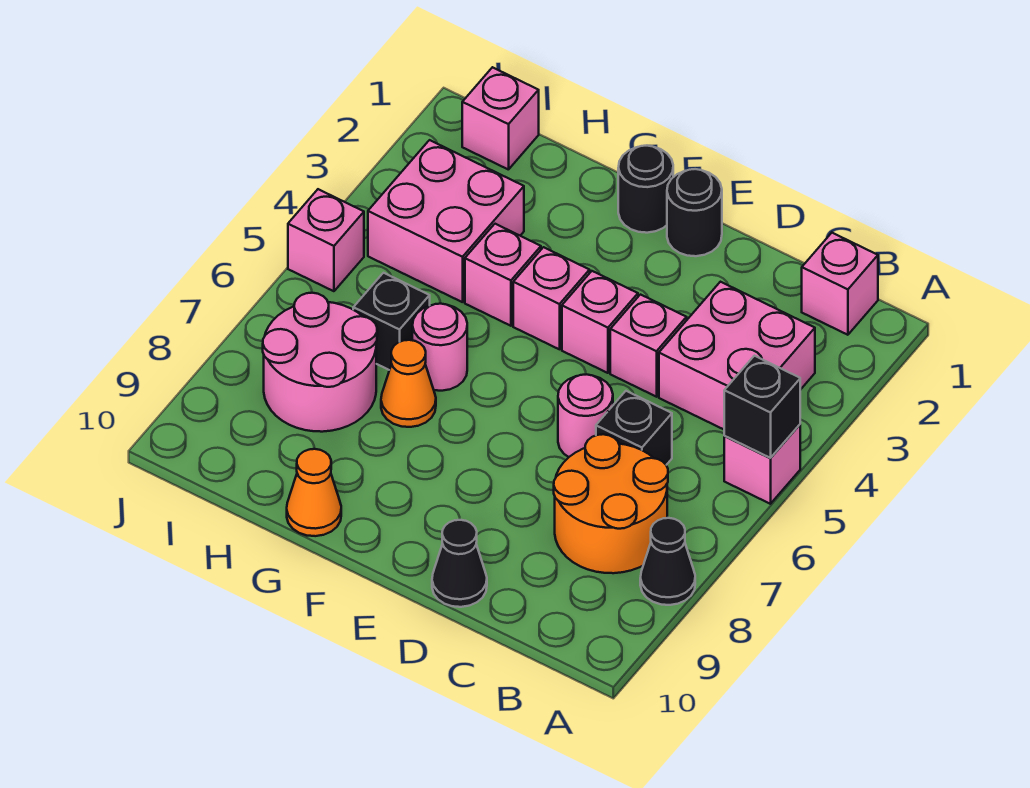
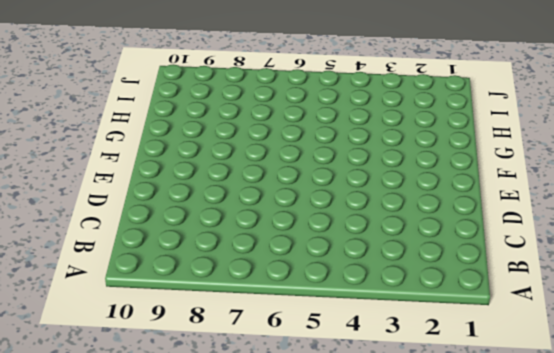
none -> pink brick A5 level 1
none -> black cone A8 level 1
none -> pink brick B1 level 1

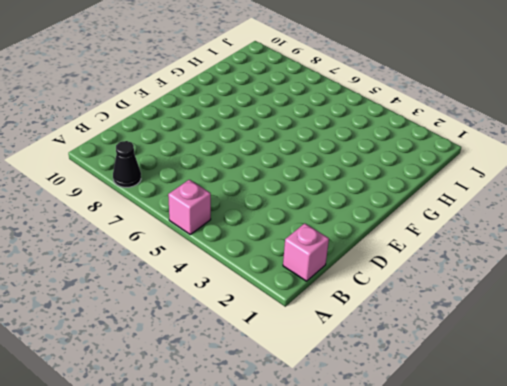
none -> pink brick B3:C4 level 1
none -> orange round brick B7:C8 level 1
none -> black brick C6 level 1

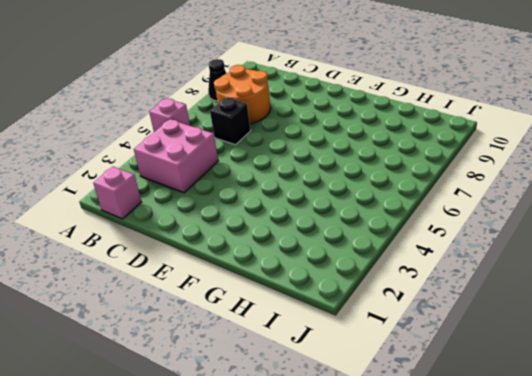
none -> pink brick D4 level 1
none -> pink round brick D6 level 1
none -> black cone D10 level 1

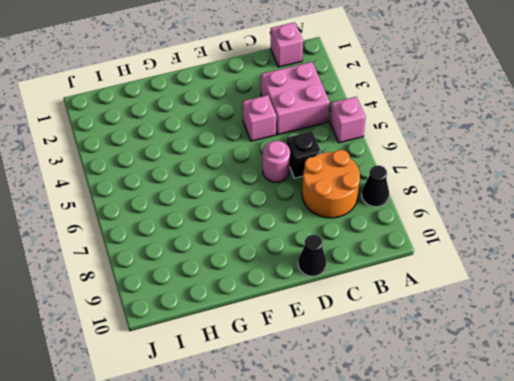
none -> black round brick E1 level 1
none -> pink brick E4 level 1
none -> black round brick F1 level 1

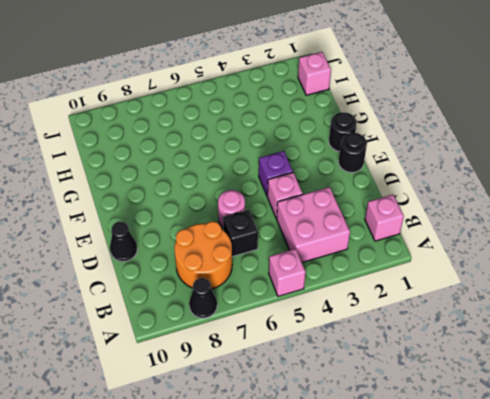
purple brick E4 level 1 -> pink brick E4 level 1
none -> pink brick F4 level 1
none -> pink brick G4 level 1
none -> pink round brick G6 level 1

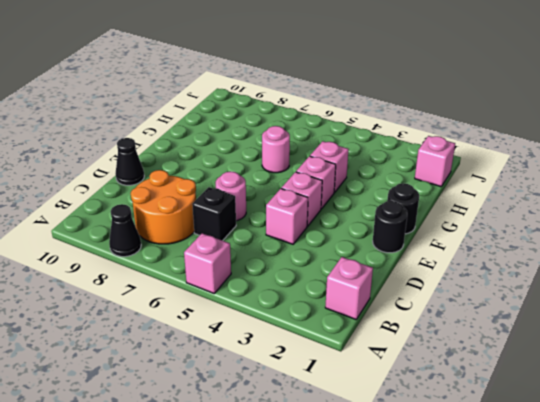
none -> pink brick B3:C4 level 1
none -> orange cone G7 level 1
none -> orange cone G10 level 1

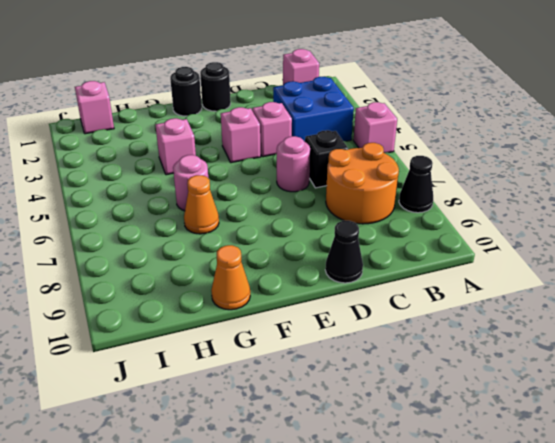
blue brick B3:C4 level 1 -> pink brick B3:C4 level 1
none -> pink brick F4 level 1
none -> pink brick H3:I4 level 1
none -> black brick H6 level 1

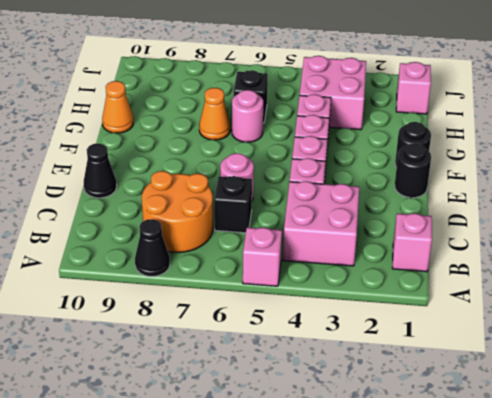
none -> pink round brick H7:I8 level 1
none -> pink brick J5 level 1
none -> black brick A5 level 2

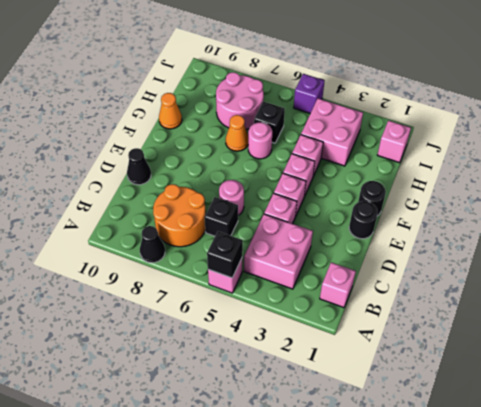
purple brick J5 level 1 -> pink brick J5 level 1

